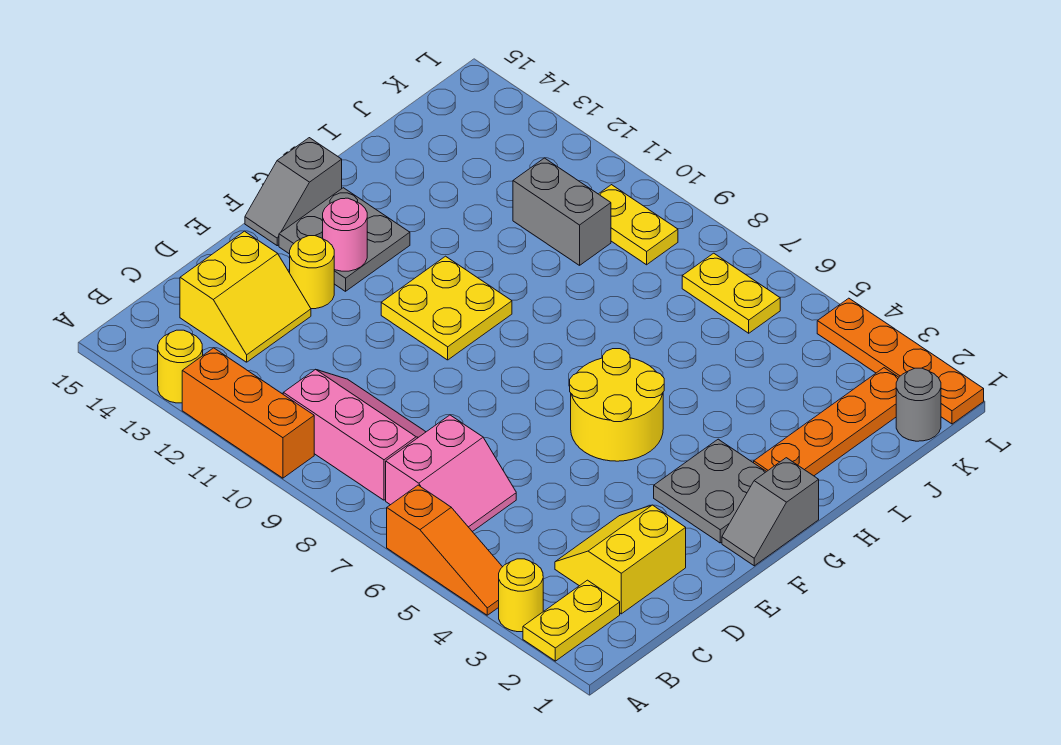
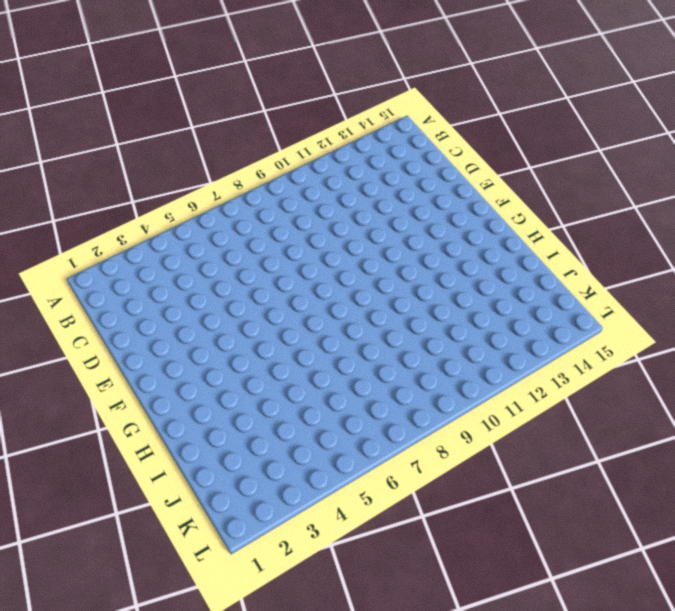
none -> yellow plate A2:B2 level 1
none -> yellow round brick A3 level 1
none -> orange slope A4:A6 level 1 top 6

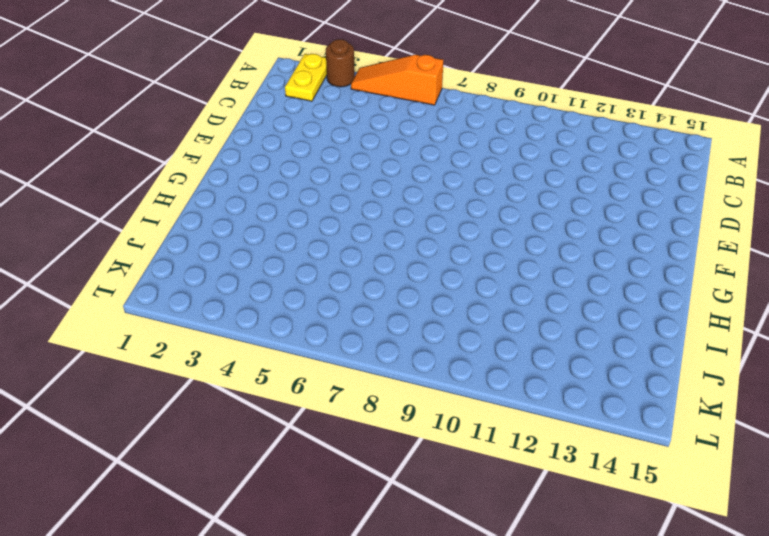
brown round brick A3 level 1 -> yellow round brick A3 level 1
none -> orange brick A10:A12 level 1
none -> yellow round brick A13 level 1
none -> pink slope B6:C7 level 1 top 7

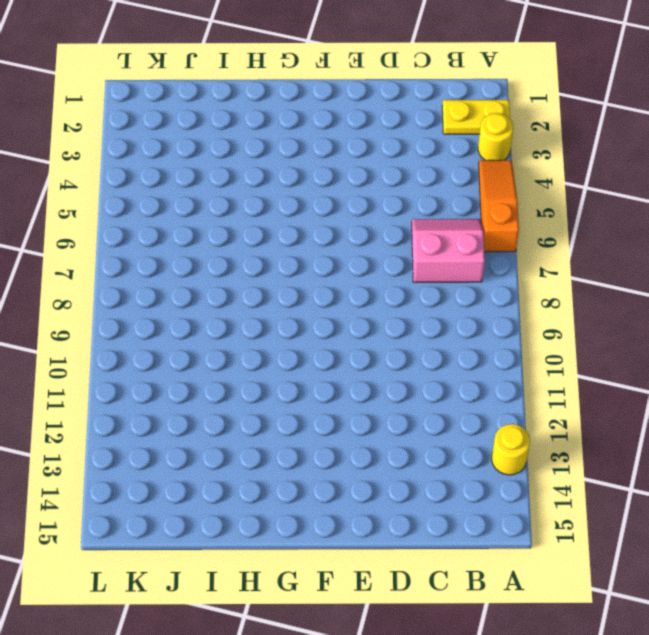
none -> orange brick A10:A12 level 1
none -> pink slope B8:C10 level 1 top B
none -> yellow slope C2:D3 level 1 top 2

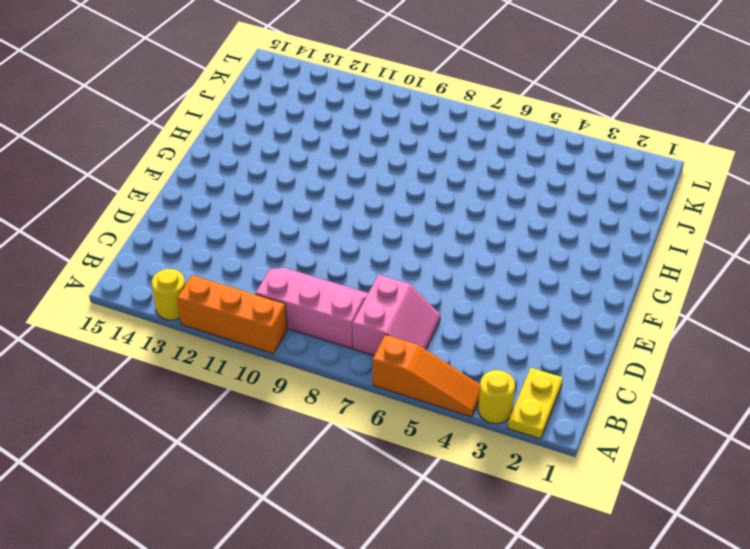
none -> yellow slope C2:D3 level 1 top 2
none -> yellow slope C13:D14 level 1 top 14
none -> yellow round brick E13 level 1

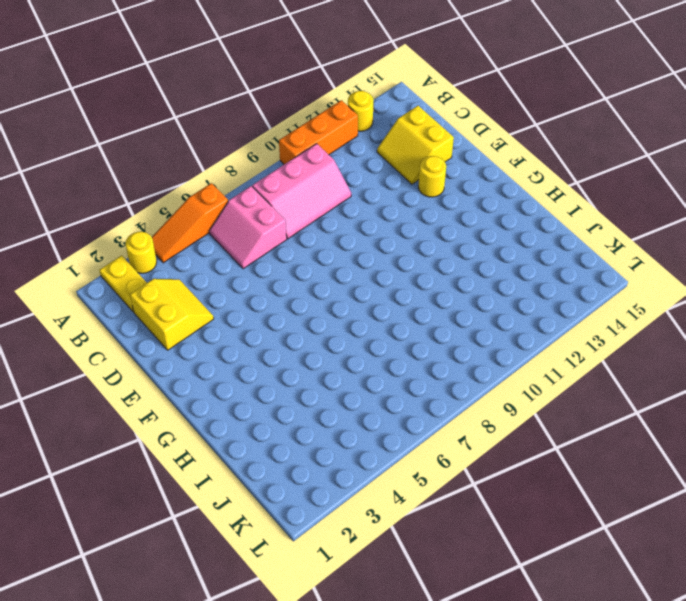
none -> grey slope F1:G1 level 1 top G
none -> grey plate F2:G3 level 1
none -> yellow round brick F5:G6 level 1

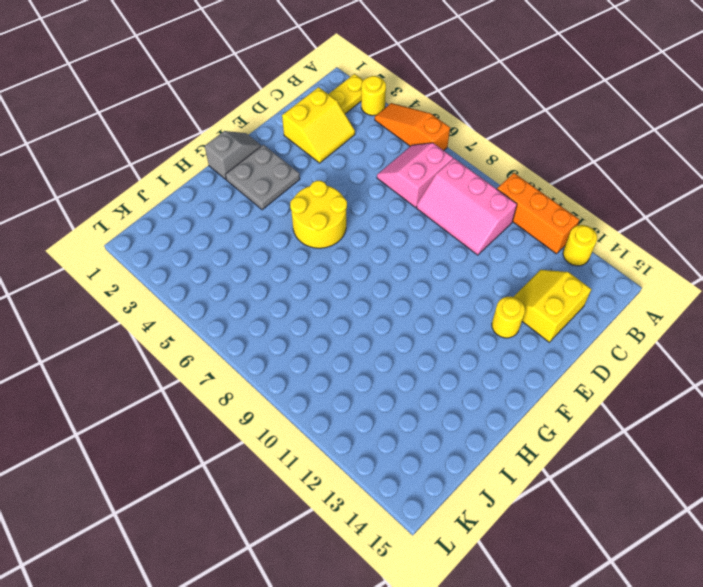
none -> yellow plate F10:G11 level 1
none -> grey plate F13:G14 level 1
none -> grey slope F15:G15 level 1 top G

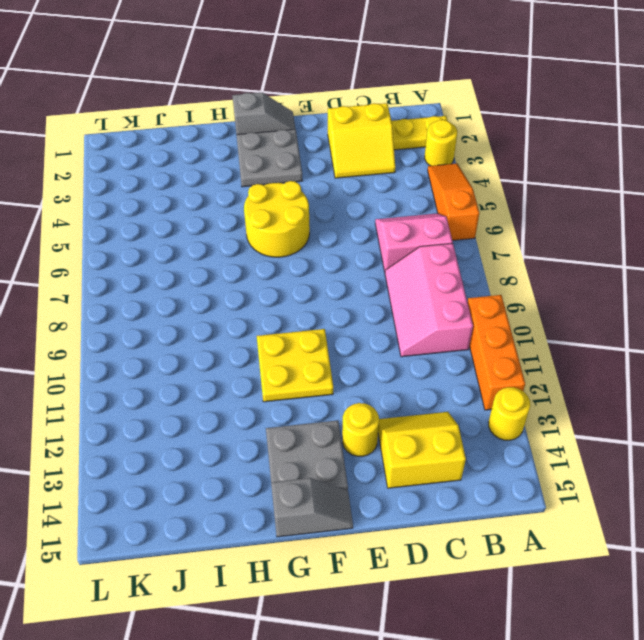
none -> orange plate H2:K2 level 1
none -> grey brick J10:J11 level 1
none -> grey round brick K1 level 1

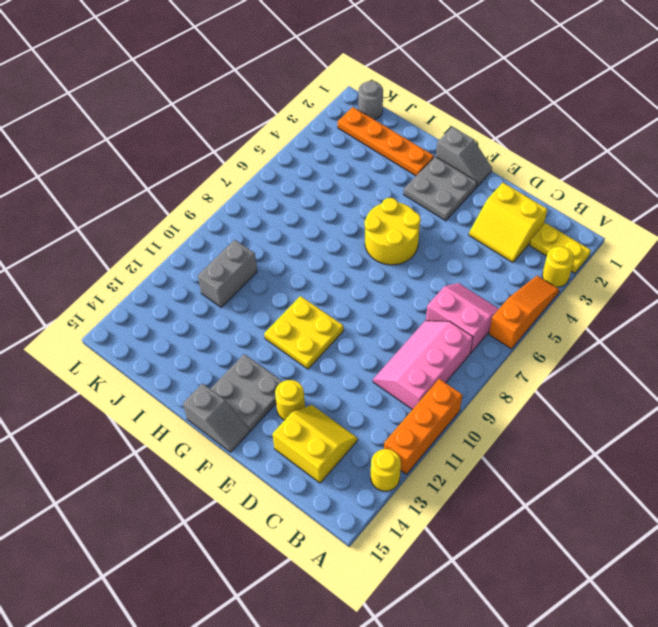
none -> yellow plate K6:K7 level 1
none -> yellow plate K9:K10 level 1
none -> orange plate L1:L4 level 1

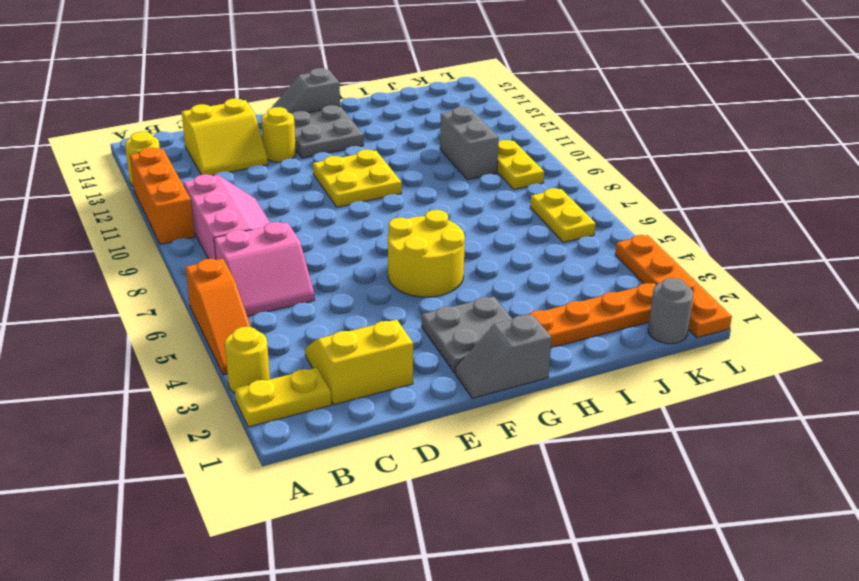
none -> pink round brick F13 level 2

